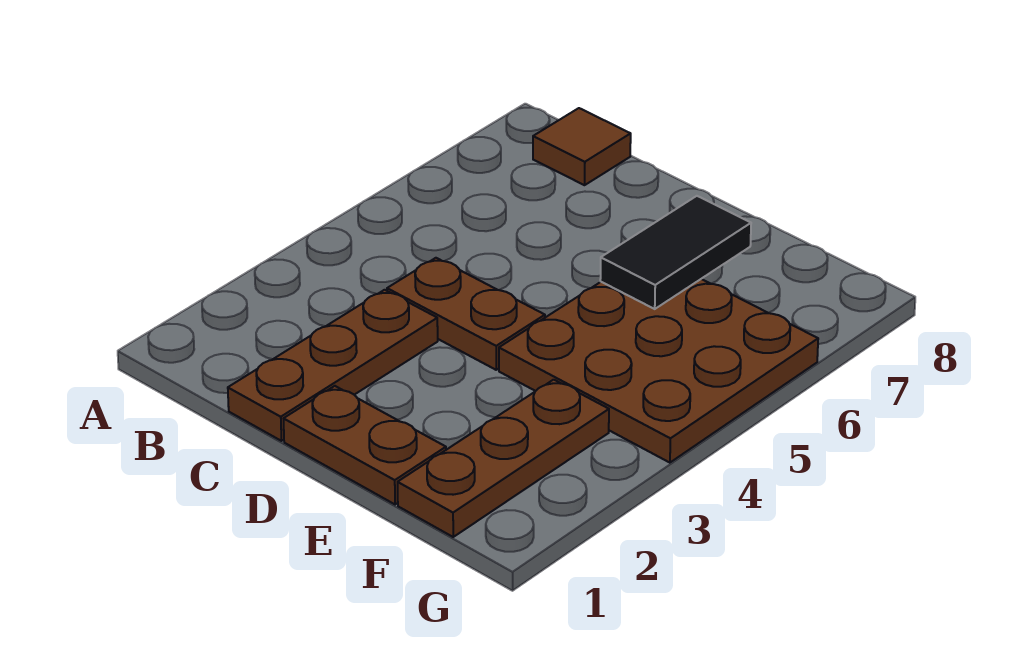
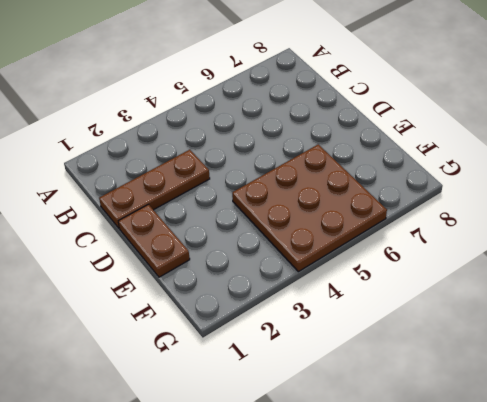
none -> brown tile B8 level 1
none -> brown plate C4:D4 level 1

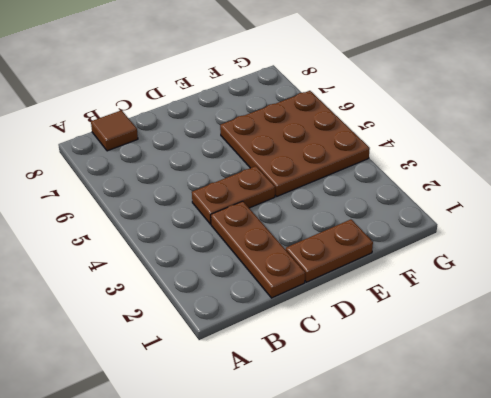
none -> brown plate F1:F3 level 1
none -> black tile E6:E7 level 2

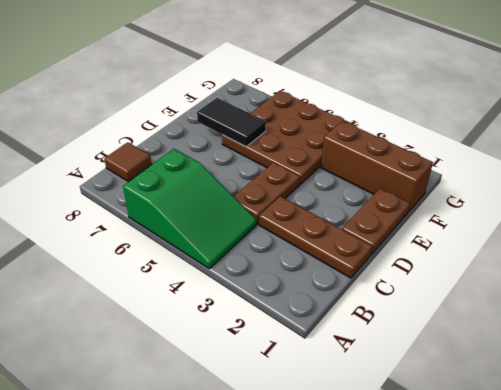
green slope A4:B6 level 1 top 6 -> none
brown brick F1:F3 level 1 -> brown plate F1:F3 level 1

